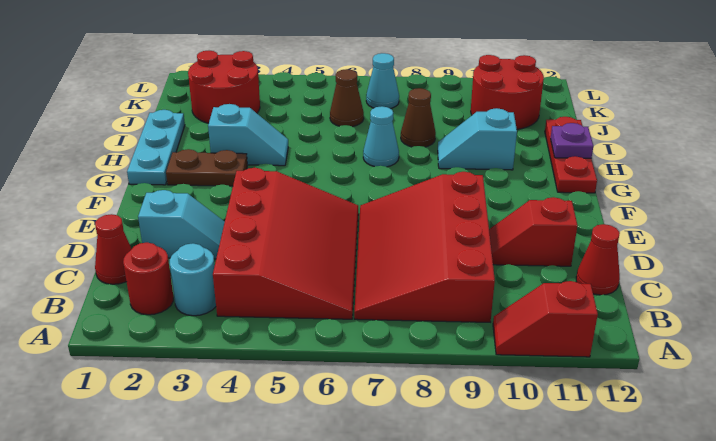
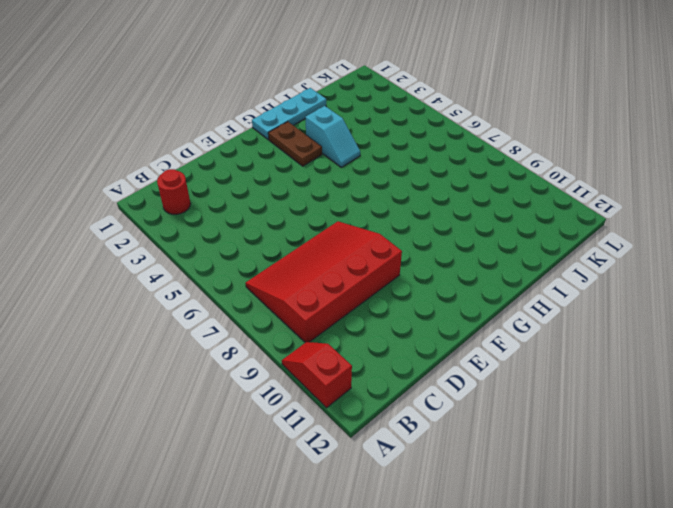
none -> cyan round brick B3 level 1
none -> red slope B4:E6 level 1 top 4
none -> red cone C1 level 1

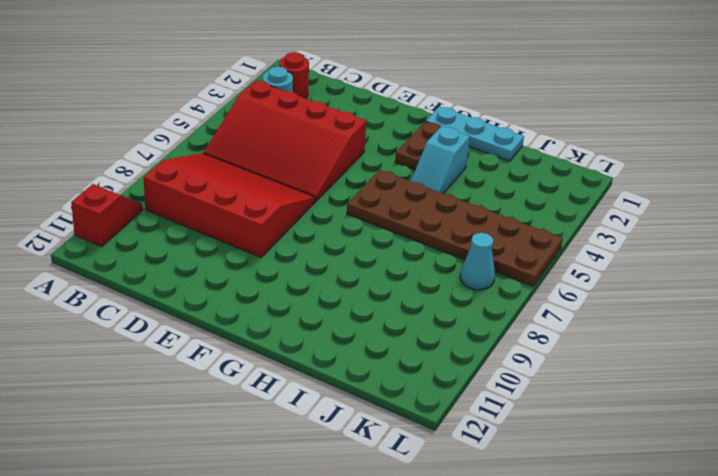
brown plate G5:L6 level 1 -> brown cone J6 level 1
none -> red cone C1 level 1
none -> red cone C12 level 1
none -> cyan slope D2:D3 level 1 top 2

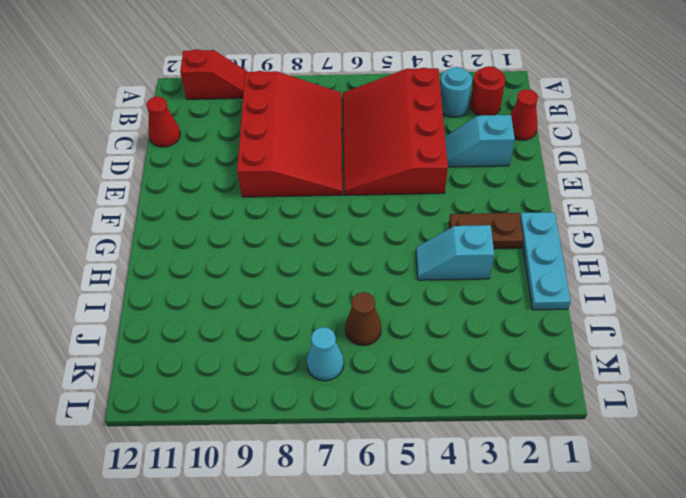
none -> red slope D10:D11 level 1 top 11
none -> red plate G12:I12 level 1
none -> cyan cone H7 level 1

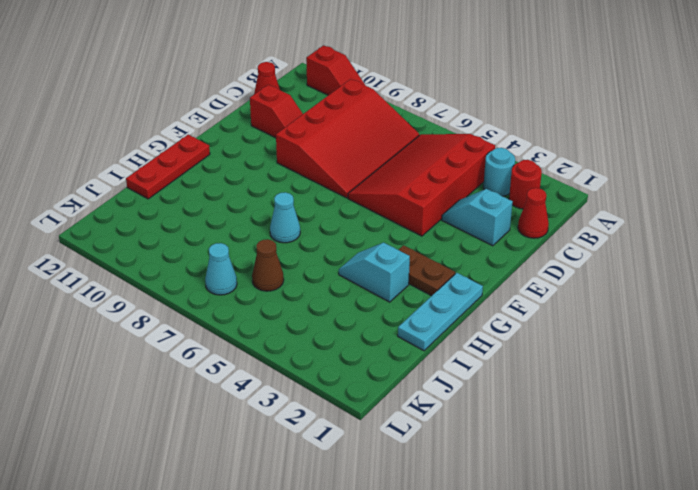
none -> cyan slope H9:H10 level 1 top 10
none -> brown cone I8 level 1
none -> red round brick J2:K3 level 1

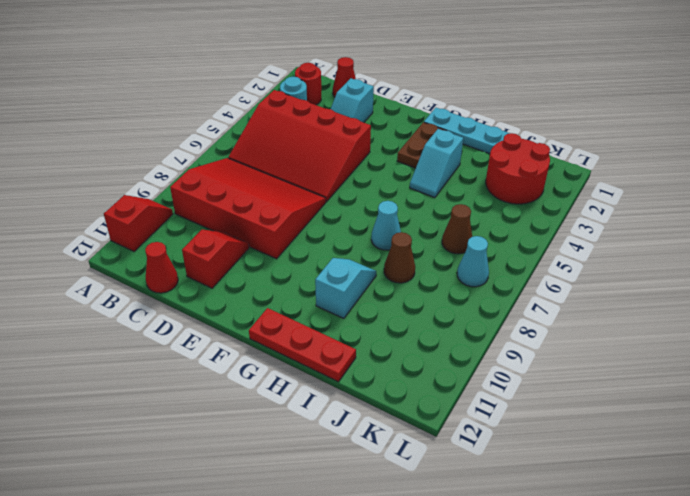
none -> red round brick J10:K11 level 1
none -> purple plate H12 level 2

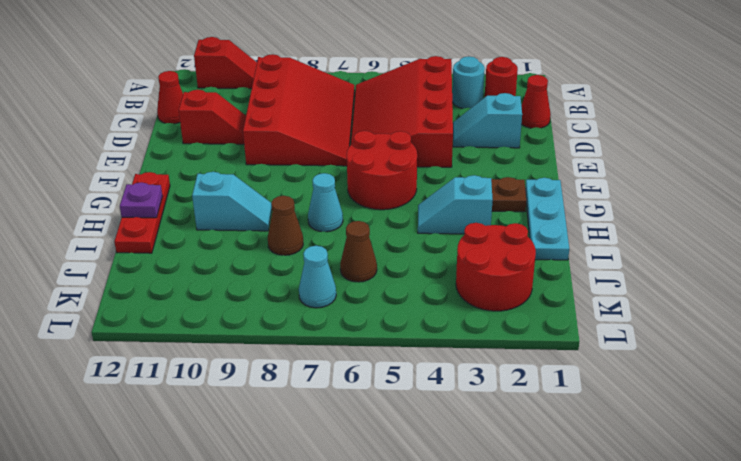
red round brick F5:G6 level 1 -> red round brick J10:K11 level 1

